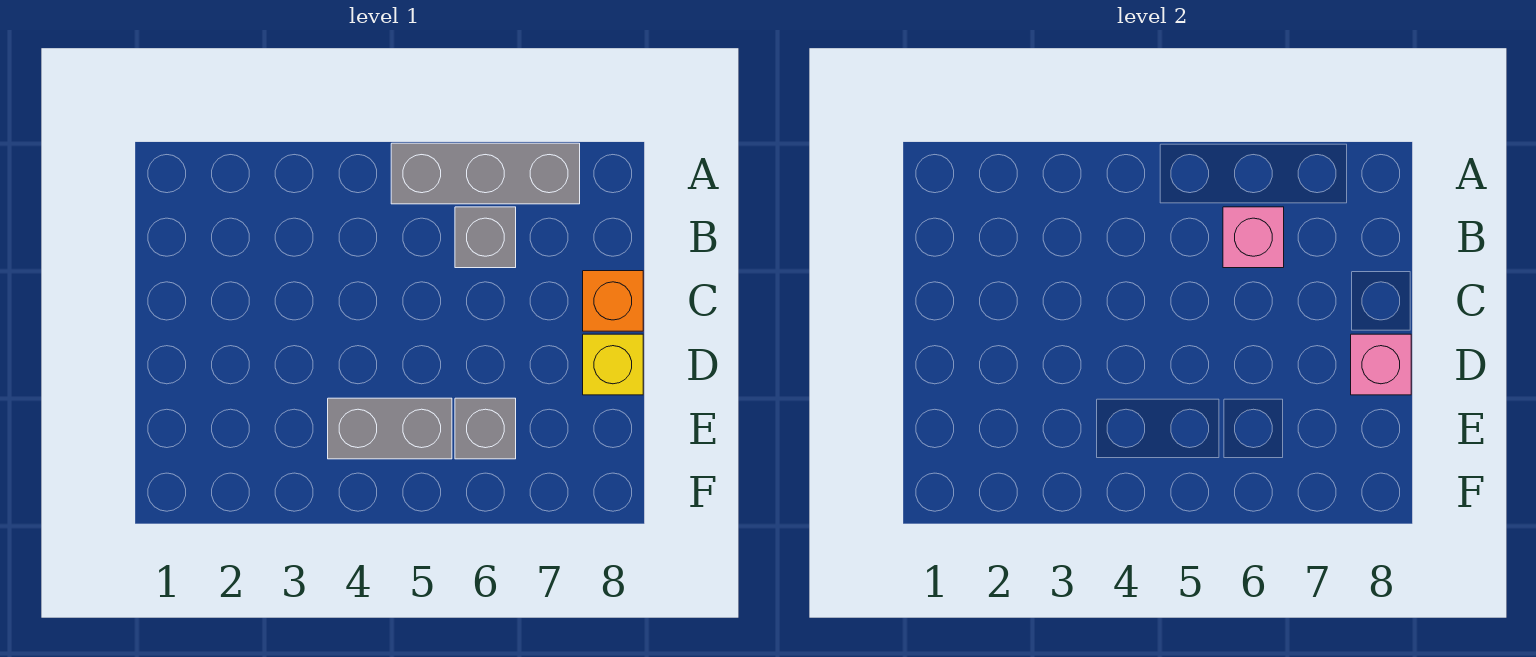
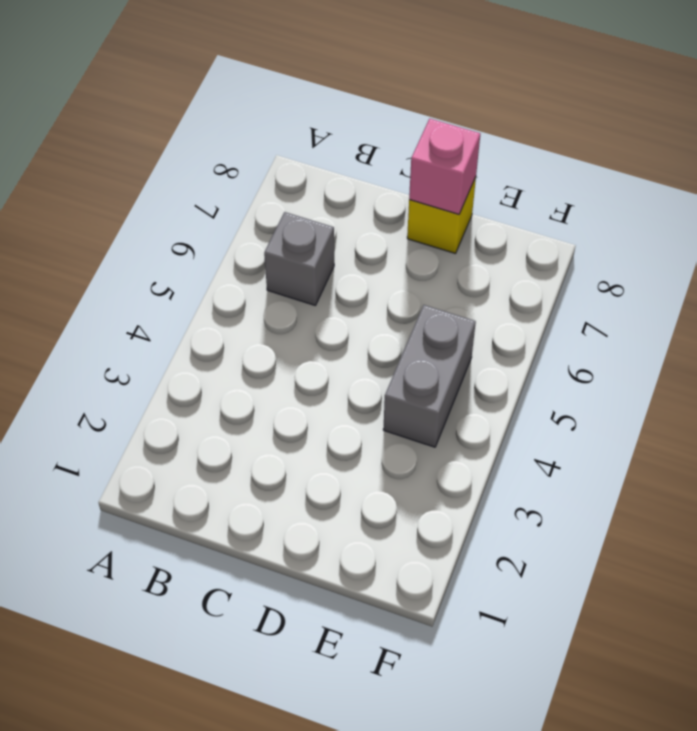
none -> grey brick A5:A7 level 1
none -> orange brick C8 level 1

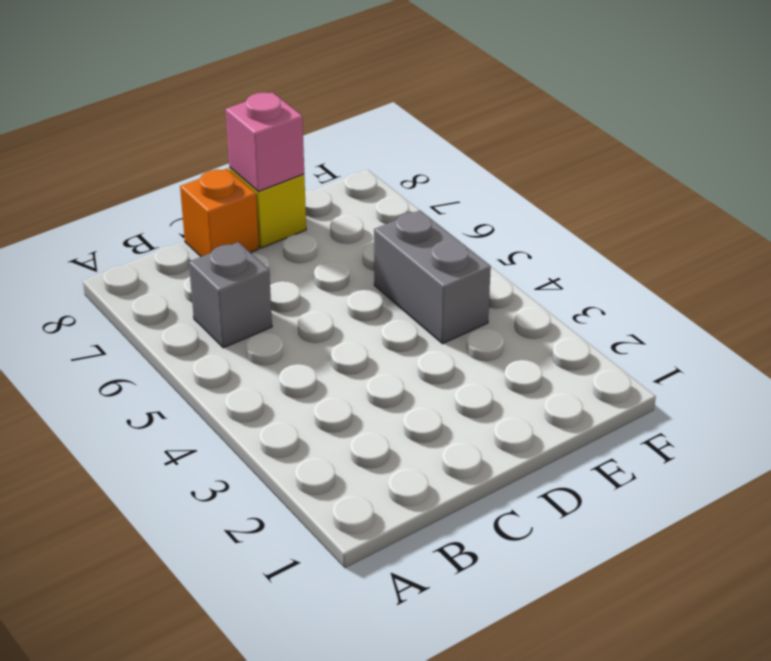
none -> grey brick A5:A7 level 1
none -> grey brick E6 level 1

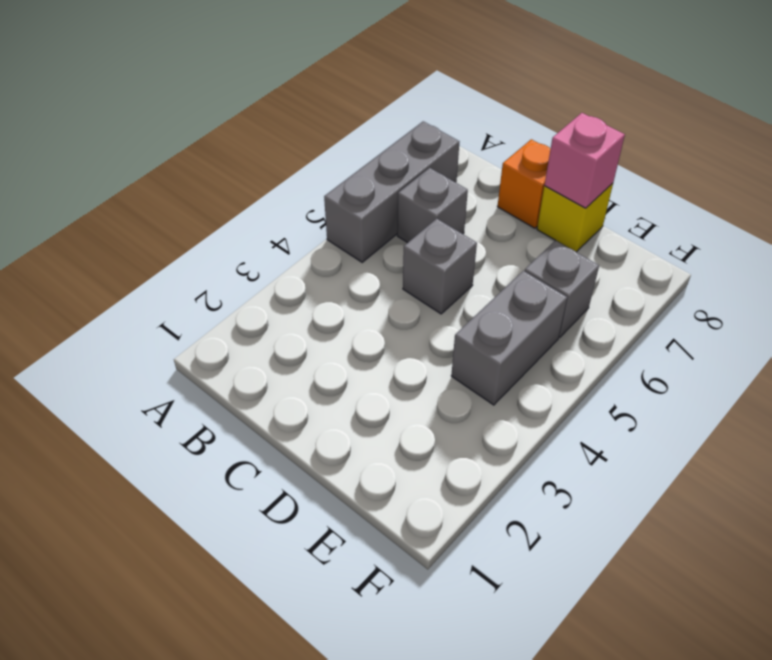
grey brick C5 level 1 -> none
none -> pink brick B6 level 2

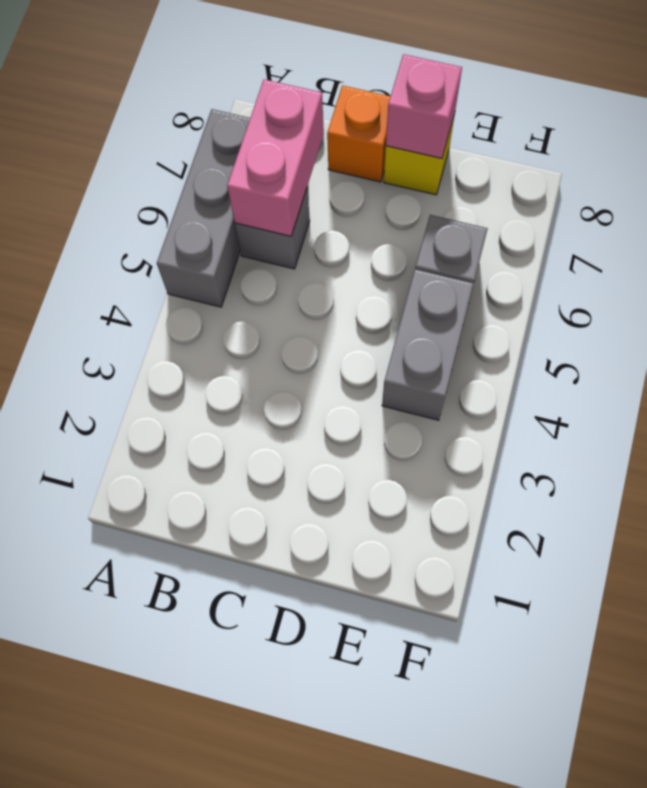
pink brick B6:B7 level 2 -> pink brick B6 level 2

